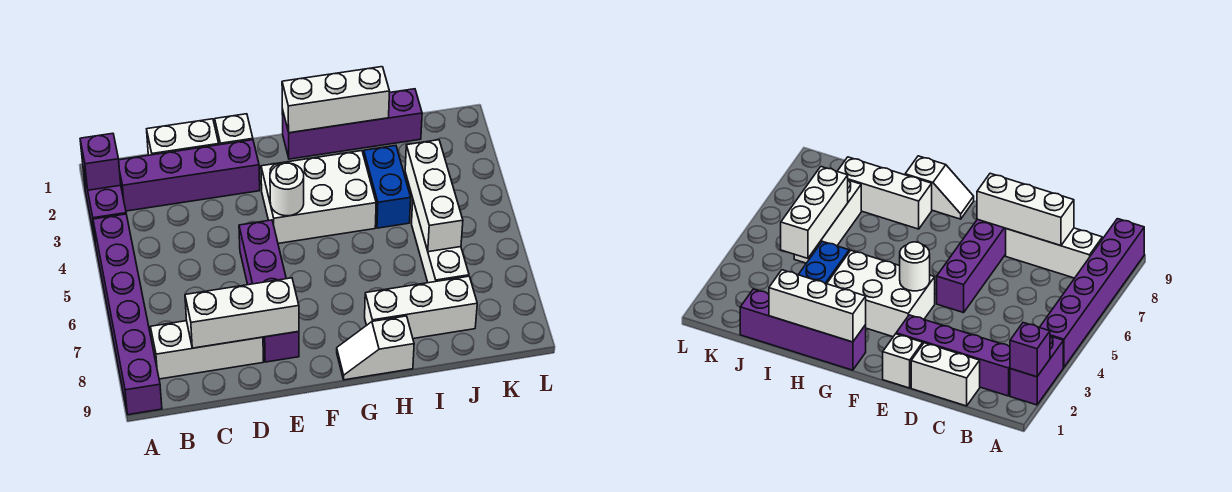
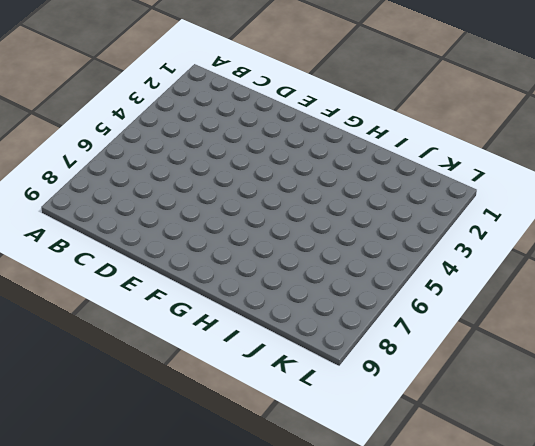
none -> purple brick A2:A3 level 1
none -> purple brick A4:A9 level 1
none -> purple brick B2:E2 level 1

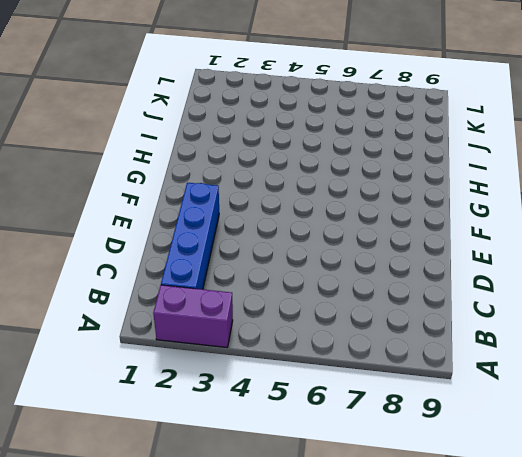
blue brick B2:E2 level 1 -> purple brick B2:E2 level 1
none -> purple brick A4:A9 level 1
none -> white brick B8:D8 level 1
none -> white brick C1:D1 level 1

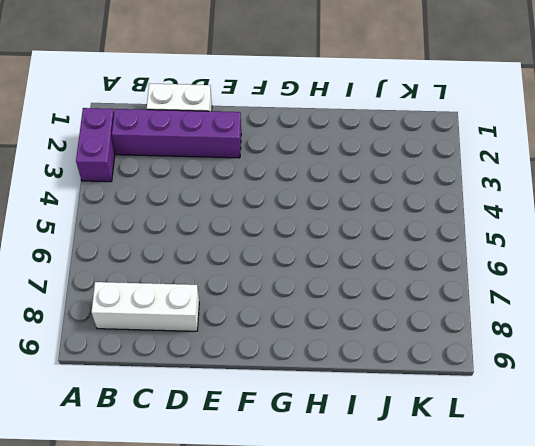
none -> purple brick A4:A9 level 1
none -> white brick E1 level 1
none -> purple brick E5:E8 level 1

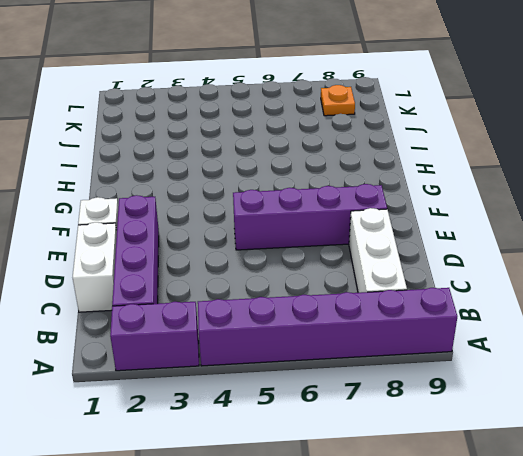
orange plate K8 level 1 -> none
none -> white brick F3:H4 level 1
none -> purple brick G1:J1 level 1
none -> white slope G9:H9 level 1 top H

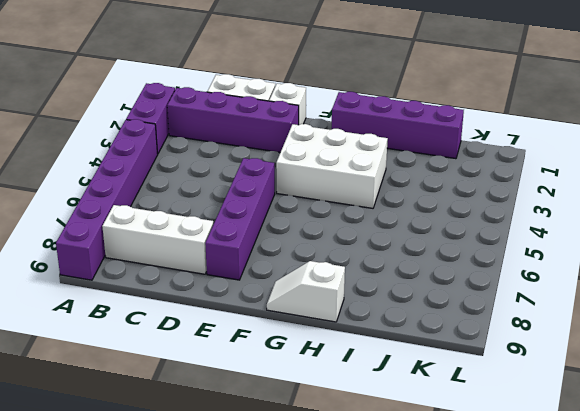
none -> white brick H8:J8 level 1
none -> blue brick I3:I4 level 1
none -> white brick J5:J7 level 1

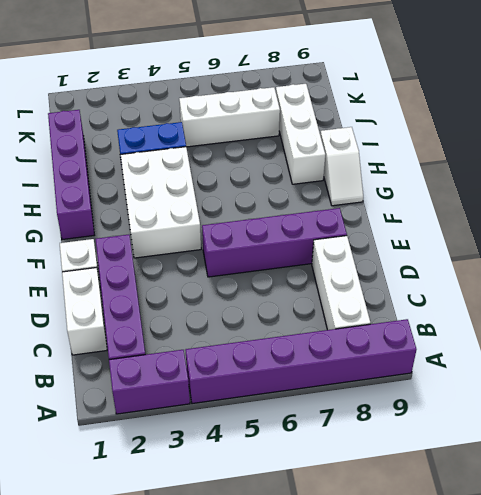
none -> purple brick A2 level 2
none -> white brick C8:E8 level 2
none -> white round brick F4 level 2

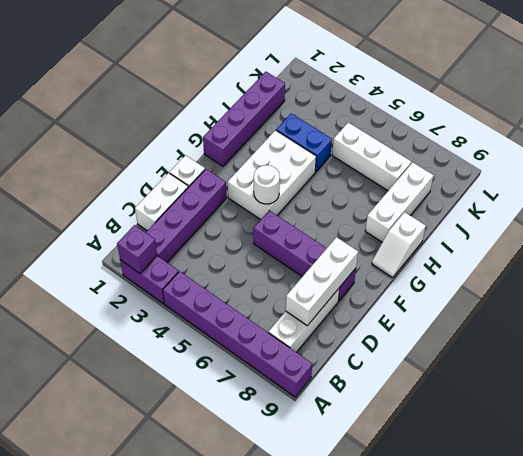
none -> white brick G1:I1 level 2
none -> white brick J4:J6 level 2

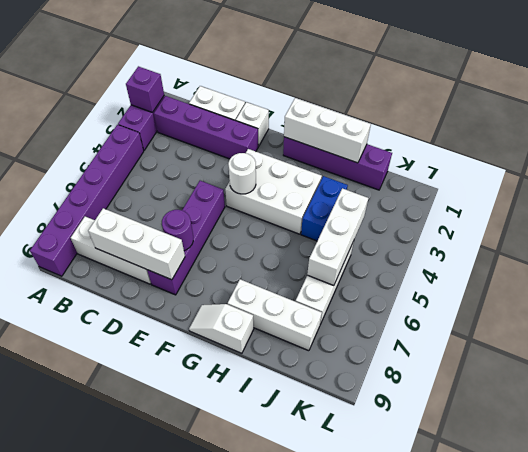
purple round brick E7 level 2 -> none

